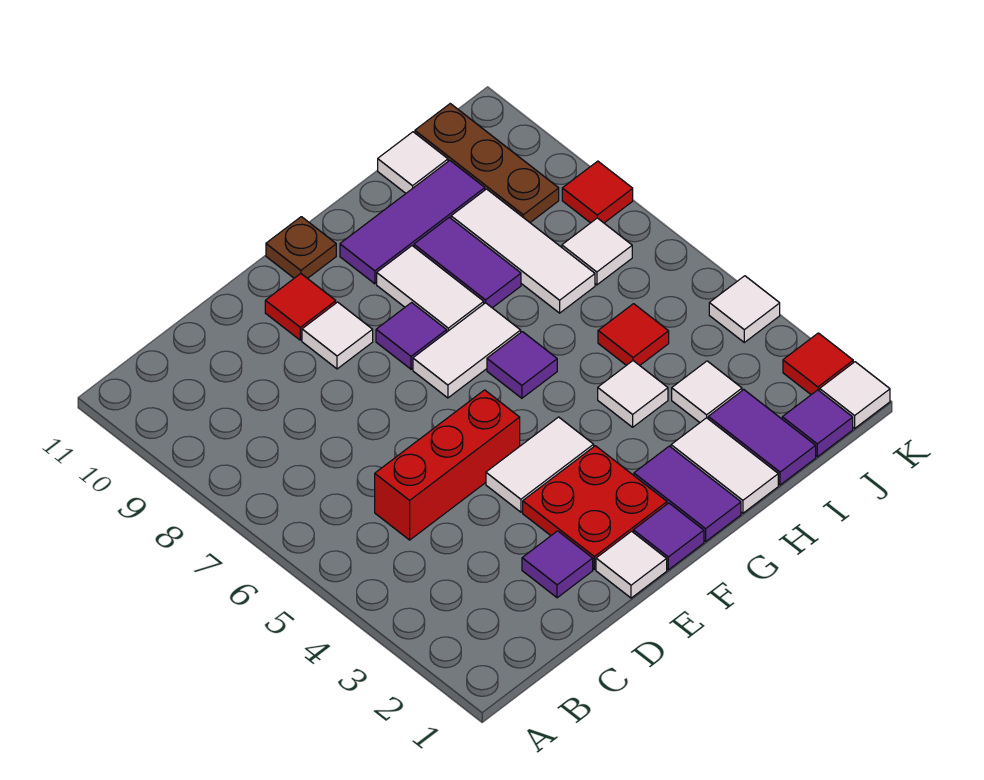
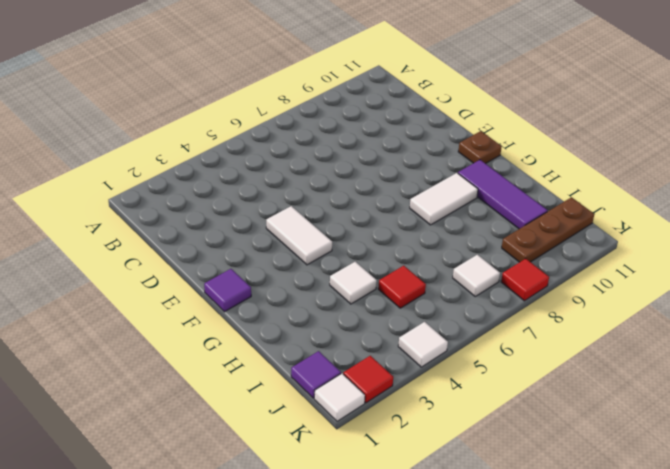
none -> red brick C5:E5 level 1
none -> purple tile D2 level 1
none -> white tile E1 level 1
none -> red plate E2:F3 level 1

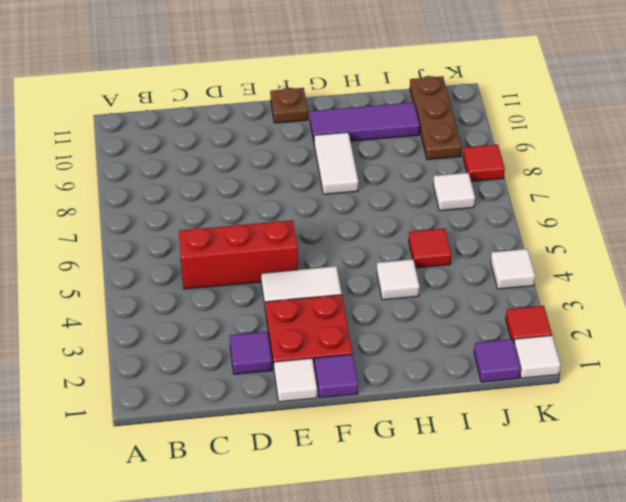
none -> white tile E9 level 1
none -> red tile E10 level 1
none -> white tile F7:G7 level 1
none -> purple tile F8 level 1

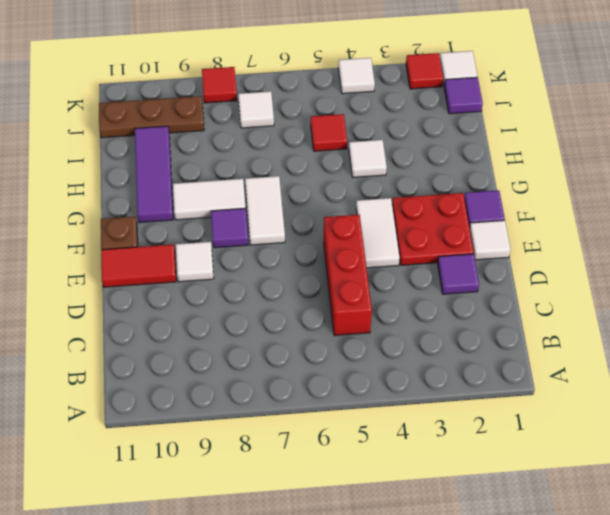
red tile E10:E11 level 1 -> red tile E10 level 1
none -> purple tile G1:G2 level 1
none -> purple tile G6 level 1
none -> white tile H1:H2 level 1
none -> purple tile H8:H9 level 1

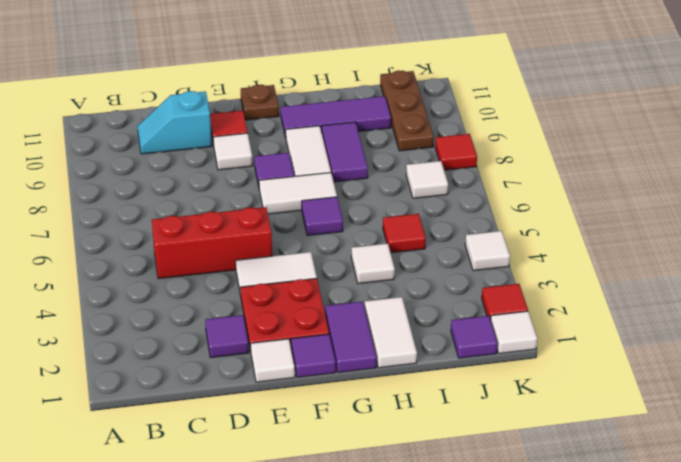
cyan slope C10:D10 level 1 top D -> none
none -> purple tile I1:I2 level 1
none -> white tile I3 level 1
none -> white tile I7:I9 level 1
none -> white tile I11 level 1

